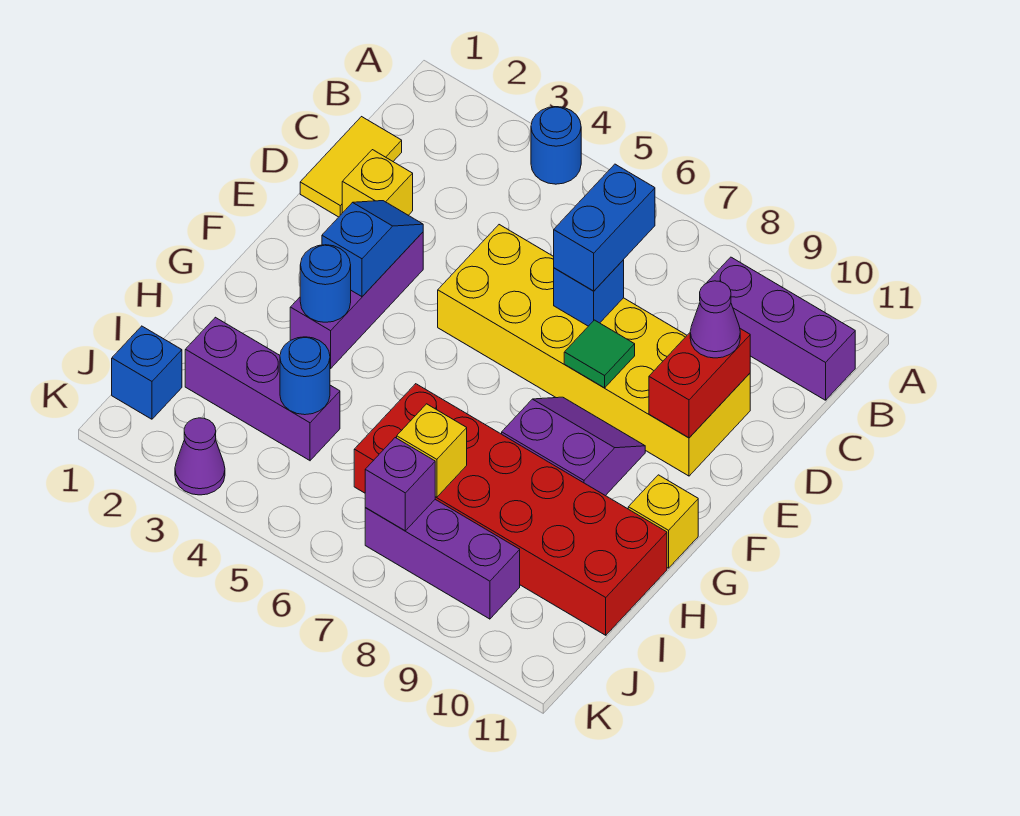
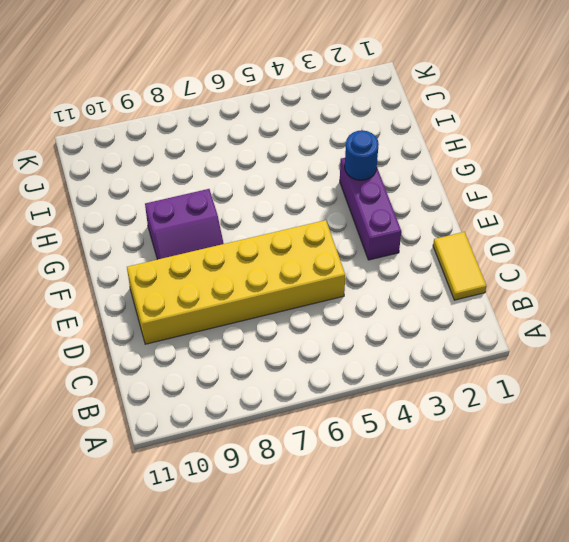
none -> blue round brick A4 level 1
none -> purple brick B9:B11 level 1
none -> yellow brick D2 level 1

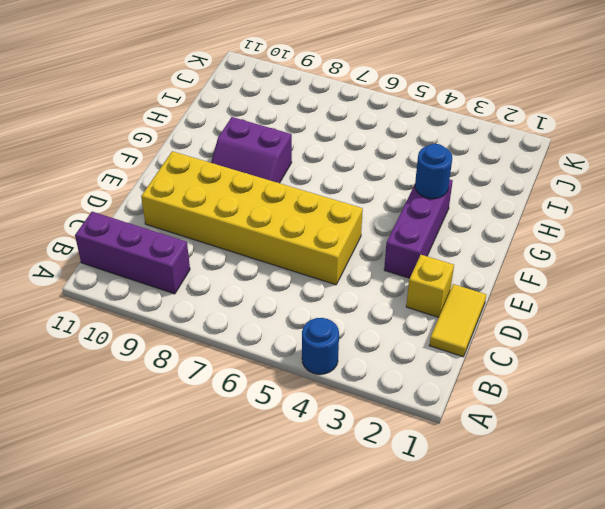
none -> yellow brick G11 level 1
none -> red brick H6:I11 level 1
none -> purple brick I2:I4 level 1

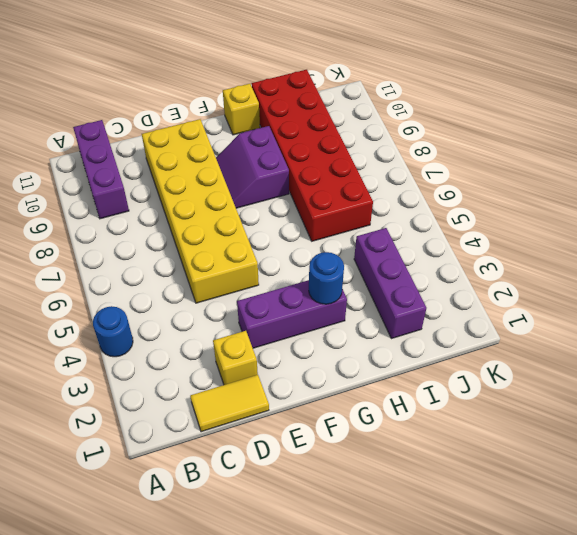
none -> blue brick J1 level 1
none -> purple brick J7:J9 level 1
none -> purple cone K3 level 1

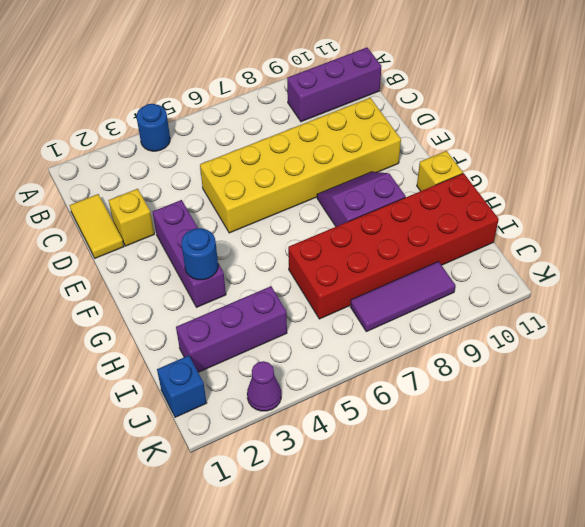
purple tile J7:J9 level 1 -> purple brick J7:J9 level 1
none -> blue brick D7 level 2
none -> red brick D10:E10 level 2
none -> blue slope E3:F3 level 2 top F

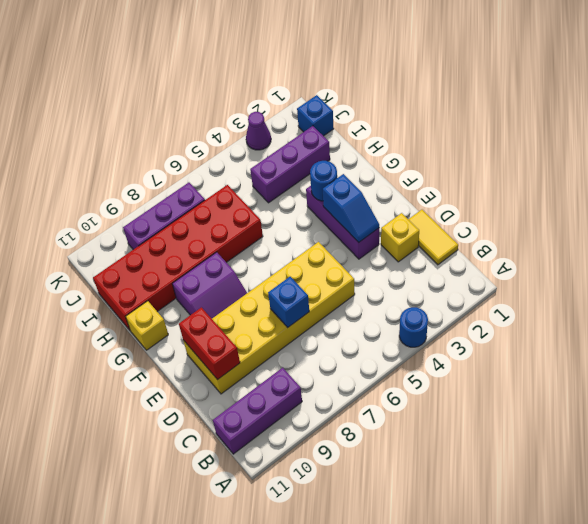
none -> green tile E8 level 2
none -> blue round brick I4 level 2
none -> yellow brick I7 level 2

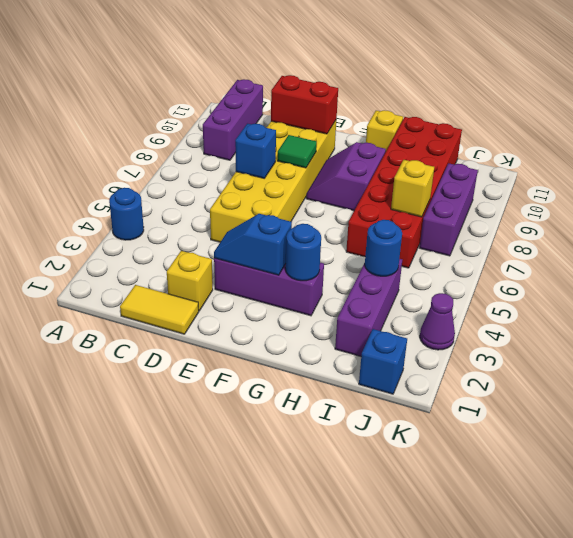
none -> purple brick J7 level 2
none -> blue brick C7:D7 level 3
none -> purple cone D10 level 3

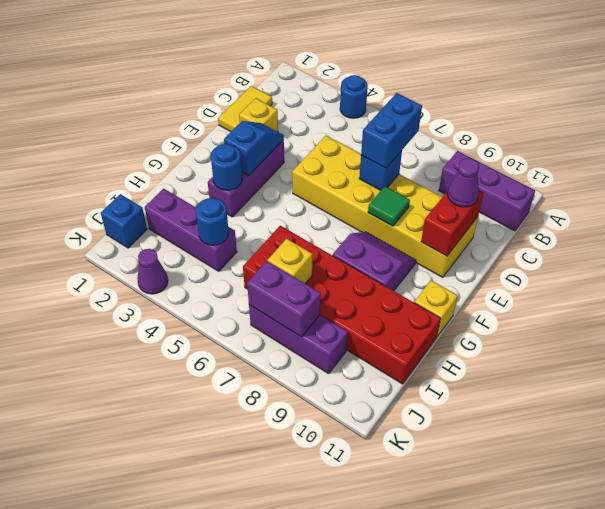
purple brick J7:J8 level 2 -> purple brick J7 level 2

